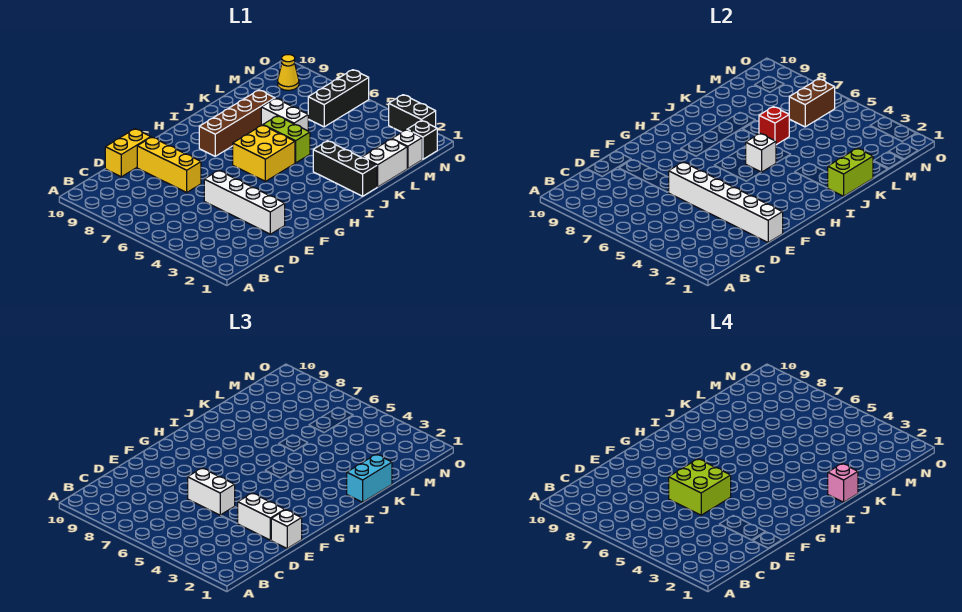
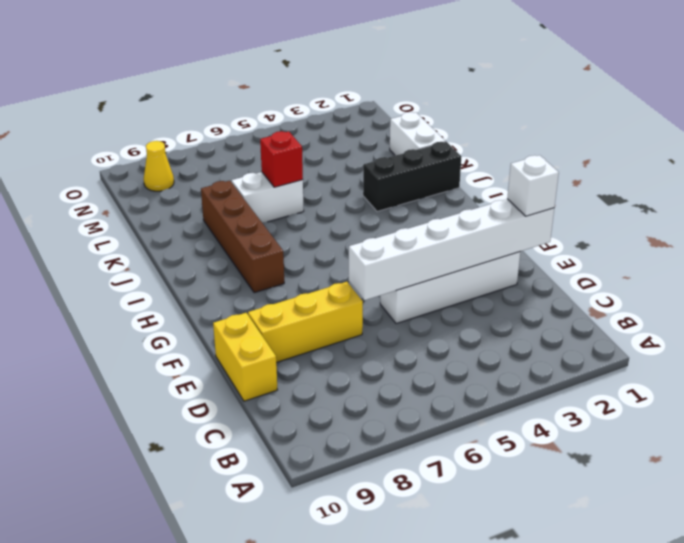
none -> yellow brick H5:I6 level 1
none -> lime brick J5:J6 level 1
none -> white brick M1 level 1

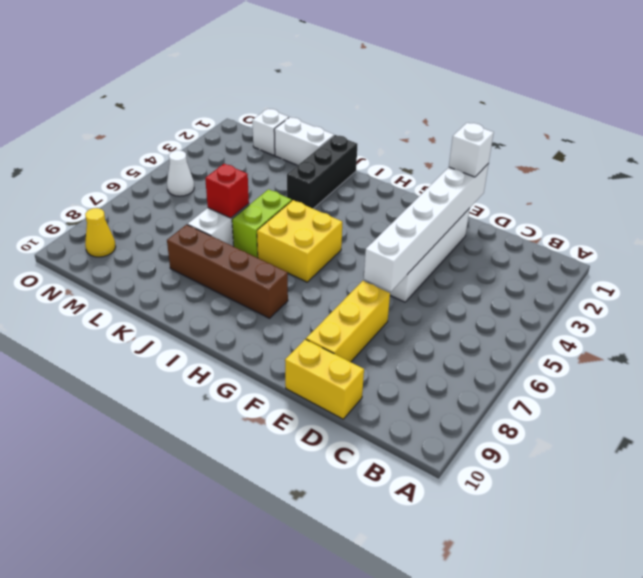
white cone N5 level 1 -> none
none -> black brick M6:O6 level 1
none -> black brick N1 level 1
none -> black brick O2:O3 level 1

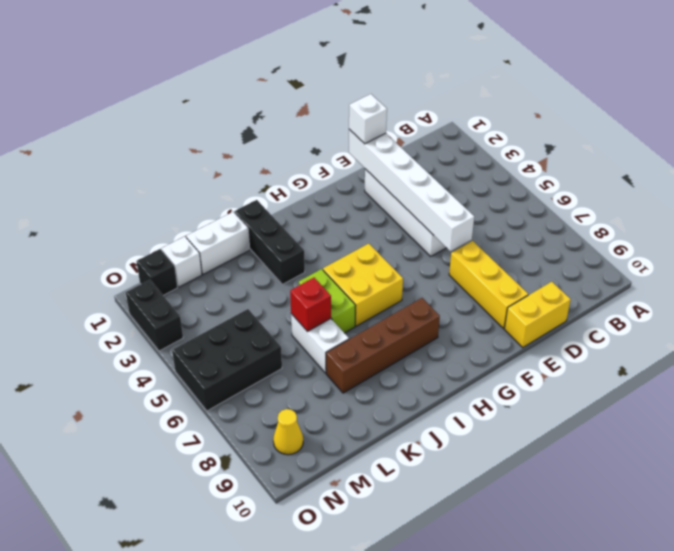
black brick M5:O6 level 1 -> black brick M6:O6 level 1
none -> white brick I5 level 2
none -> lime brick J1:K1 level 2
none -> brown brick M6:N6 level 2

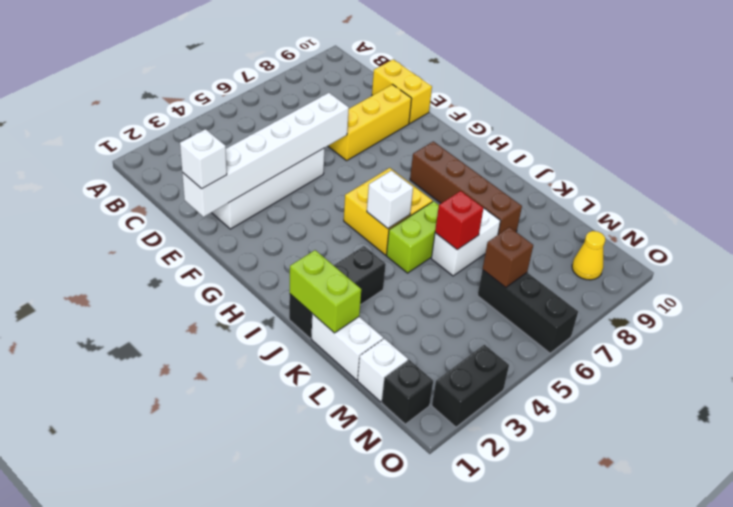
brown brick M6 level 2 -> brown brick M6:N6 level 2
none -> white brick E2:E3 level 3
none -> white brick E5:E6 level 3
none -> cyan brick J1:K1 level 3

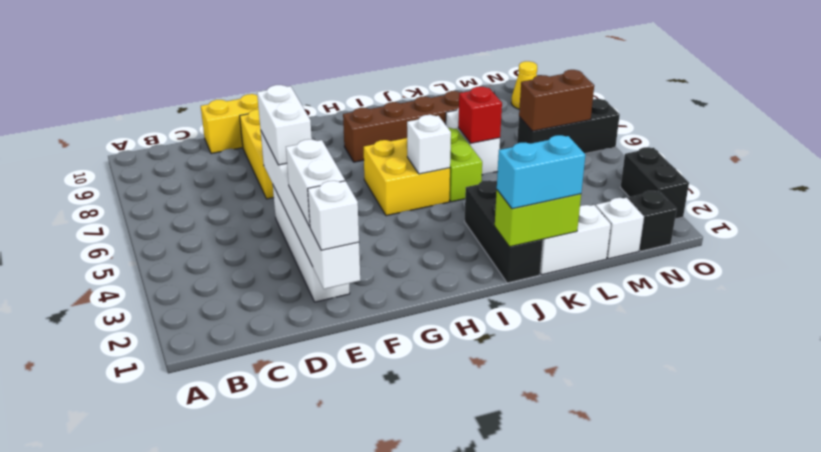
none -> lime brick E5:F6 level 4
none -> pink brick J1 level 4

